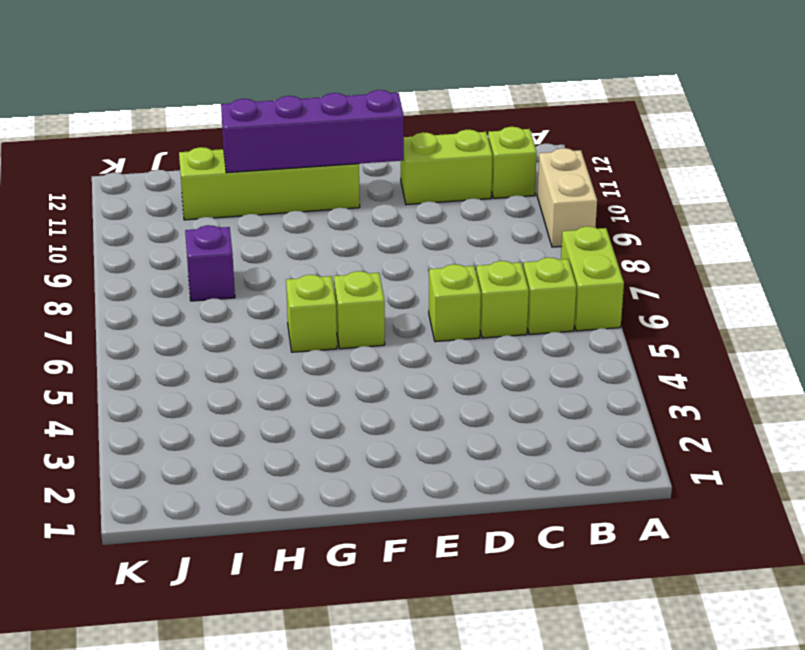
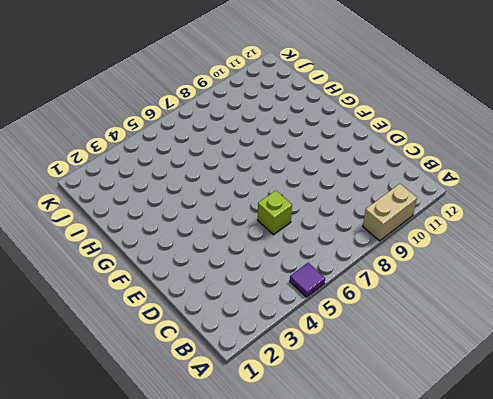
purple tile A5 level 1 -> none
none -> lime brick A6:A7 level 1
none -> lime brick B6 level 1
none -> lime brick B11 level 1

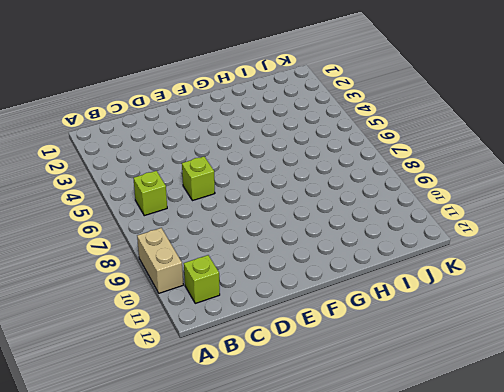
none -> lime brick A6:A7 level 1
none -> lime brick C6 level 1
none -> lime brick C11:D11 level 1

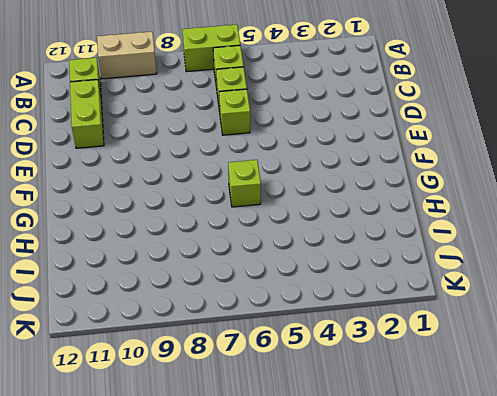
none -> lime brick F6 level 1
none -> lime brick F11:I11 level 1
none -> purple brick I8 level 1

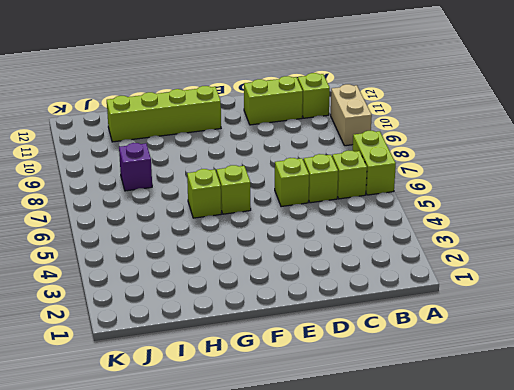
none -> purple brick E11:H11 level 2

